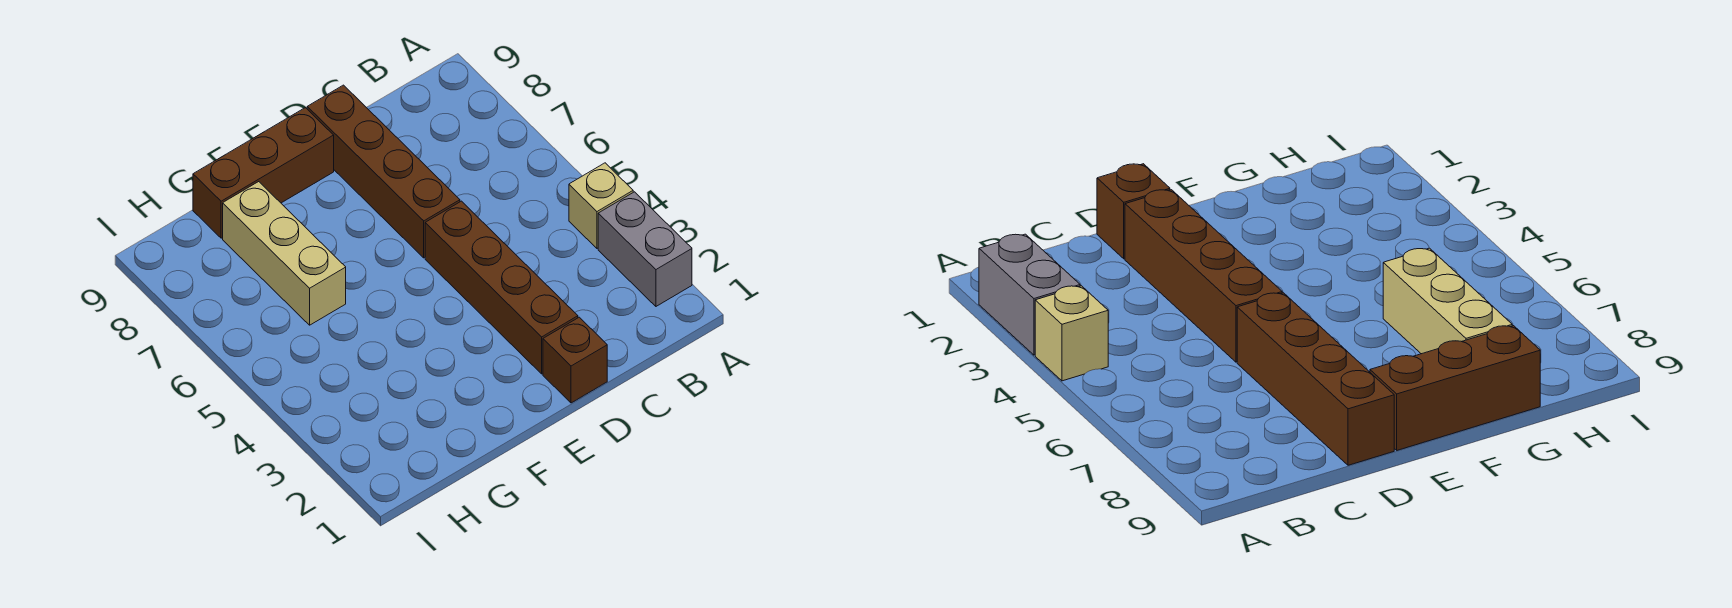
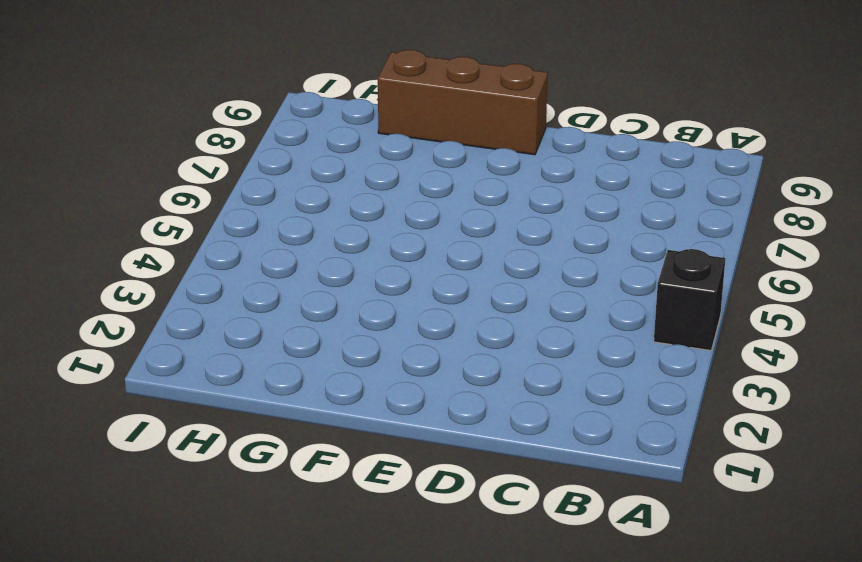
black brick A4 level 1 -> tan brick A4 level 1
none -> grey brick A2:A3 level 1
none -> brown brick D1 level 1

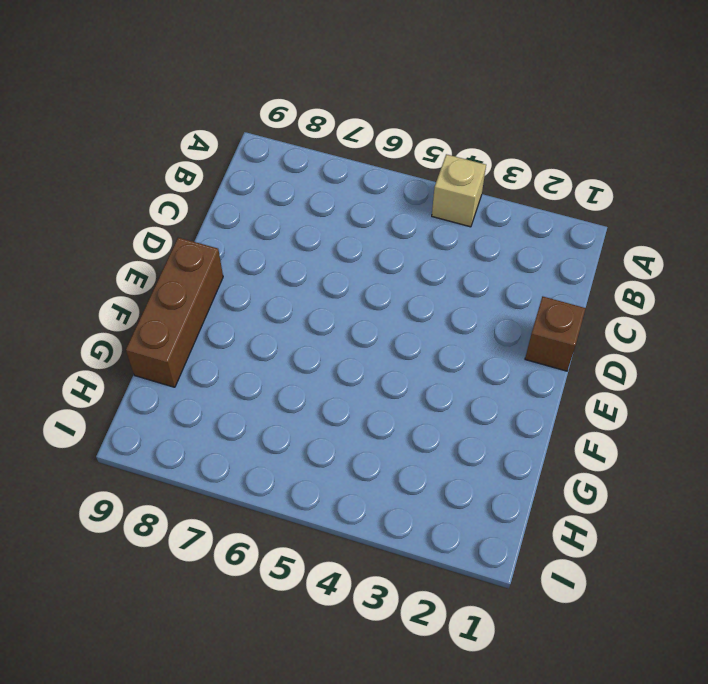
none -> grey brick A2:A3 level 1
none -> brown brick D2:D5 level 1

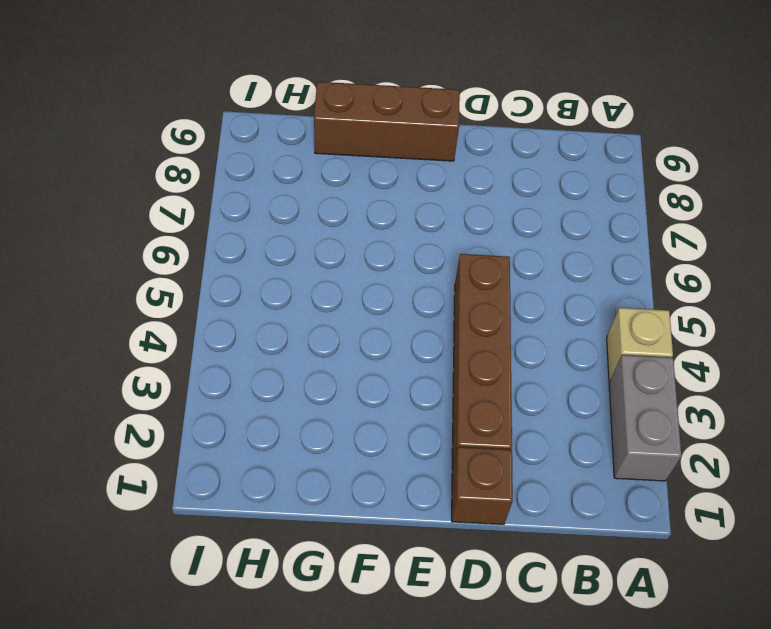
none -> brown brick D6:D9 level 1
none -> tan brick G6:G8 level 1

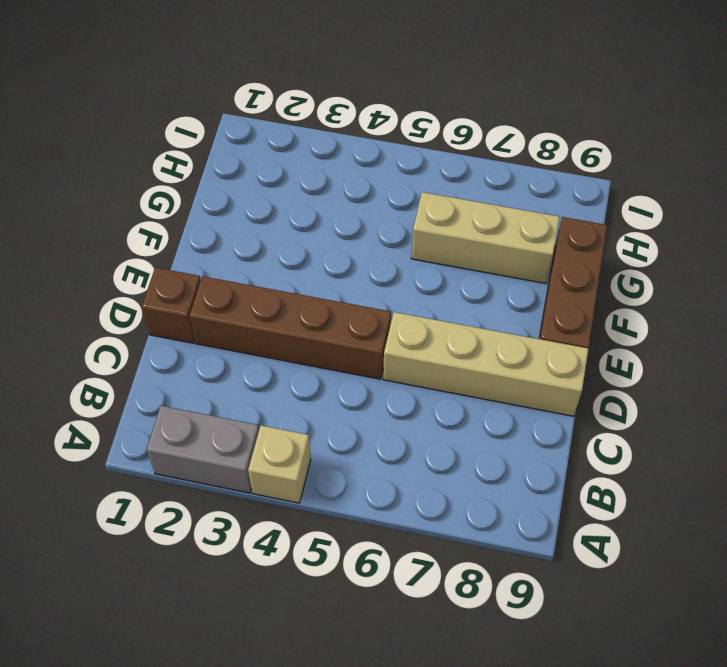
tan brick D6:D9 level 1 -> brown brick D6:D9 level 1

